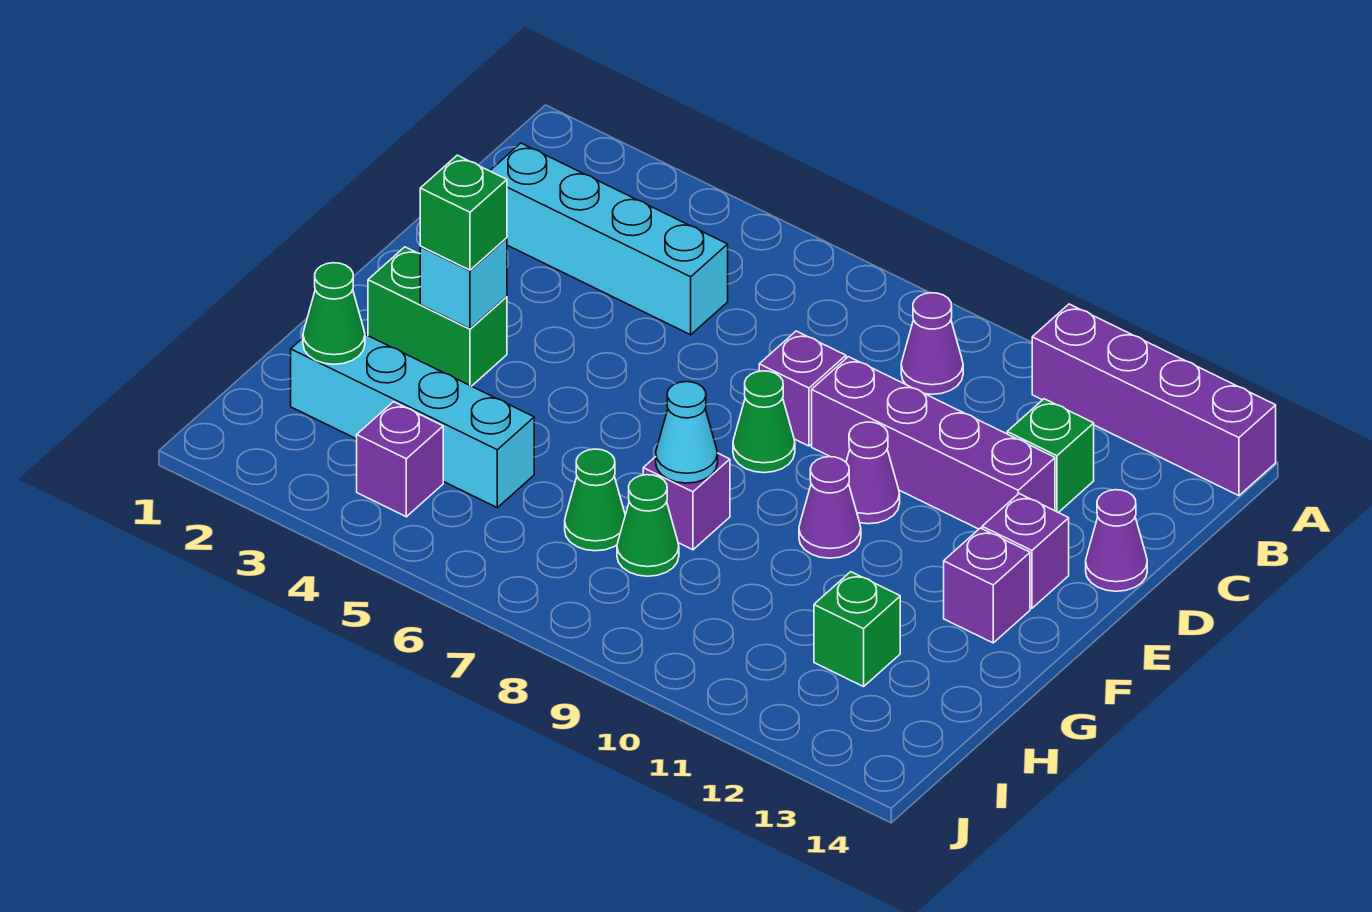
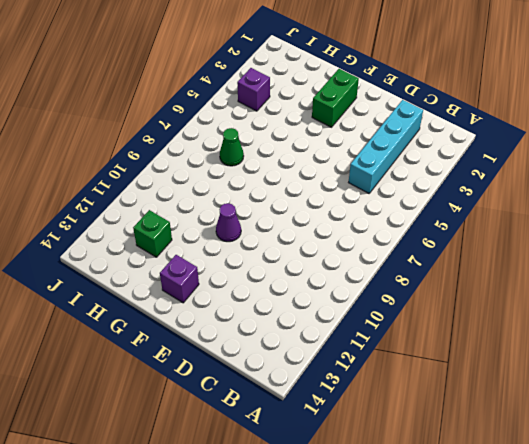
none -> purple brick A11:A14 level 1
none -> purple cone B9 level 1
none -> green brick C12 level 1

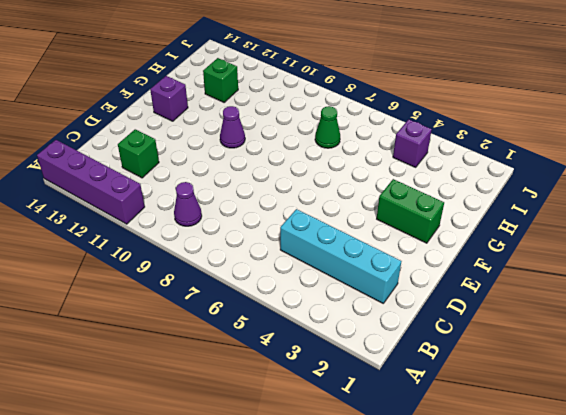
none -> purple brick D8 level 1
none -> purple brick D9:D12 level 1
none -> purple cone D14 level 1

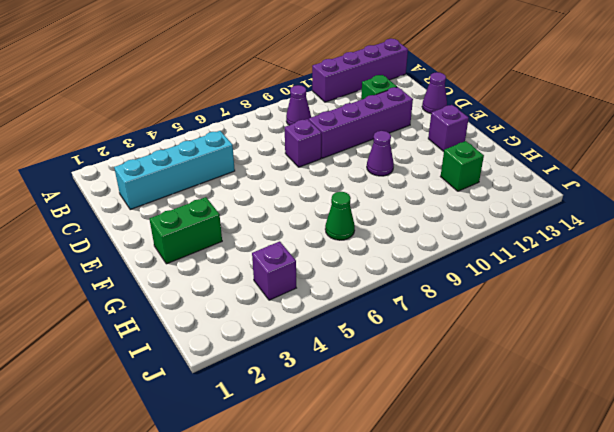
none -> green cone E8 level 1
none -> purple cone E10 level 1
none -> purple brick E13 level 1

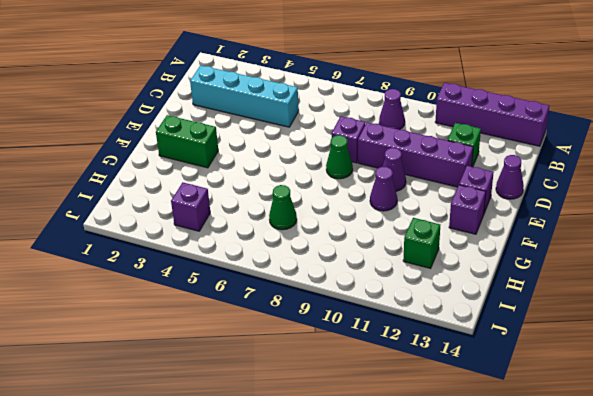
none -> purple brick G8 level 1
none -> cyan brick H2:H5 level 1
none -> green cone H8 level 1

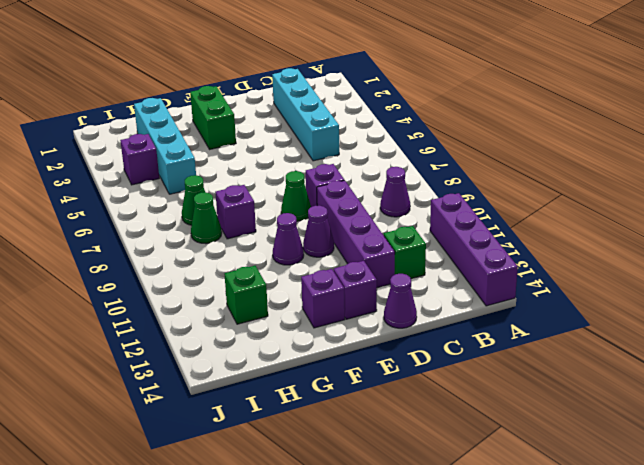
none -> cyan brick F3 level 2
none -> cyan cone G8 level 2
none -> green cone H2 level 2

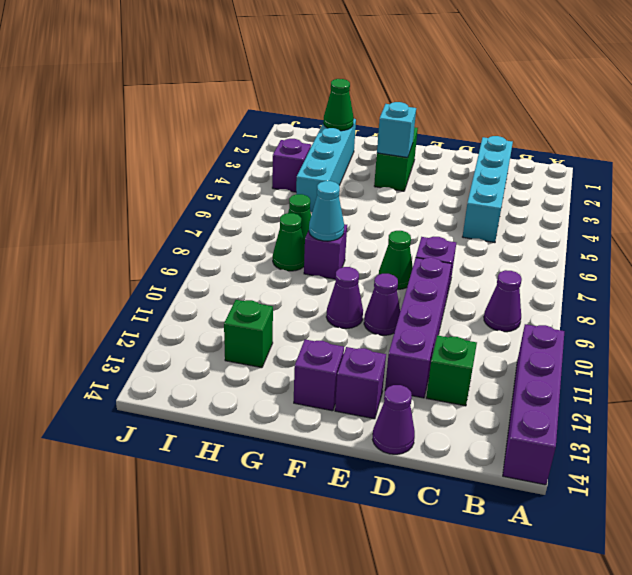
none -> green brick F3 level 3

